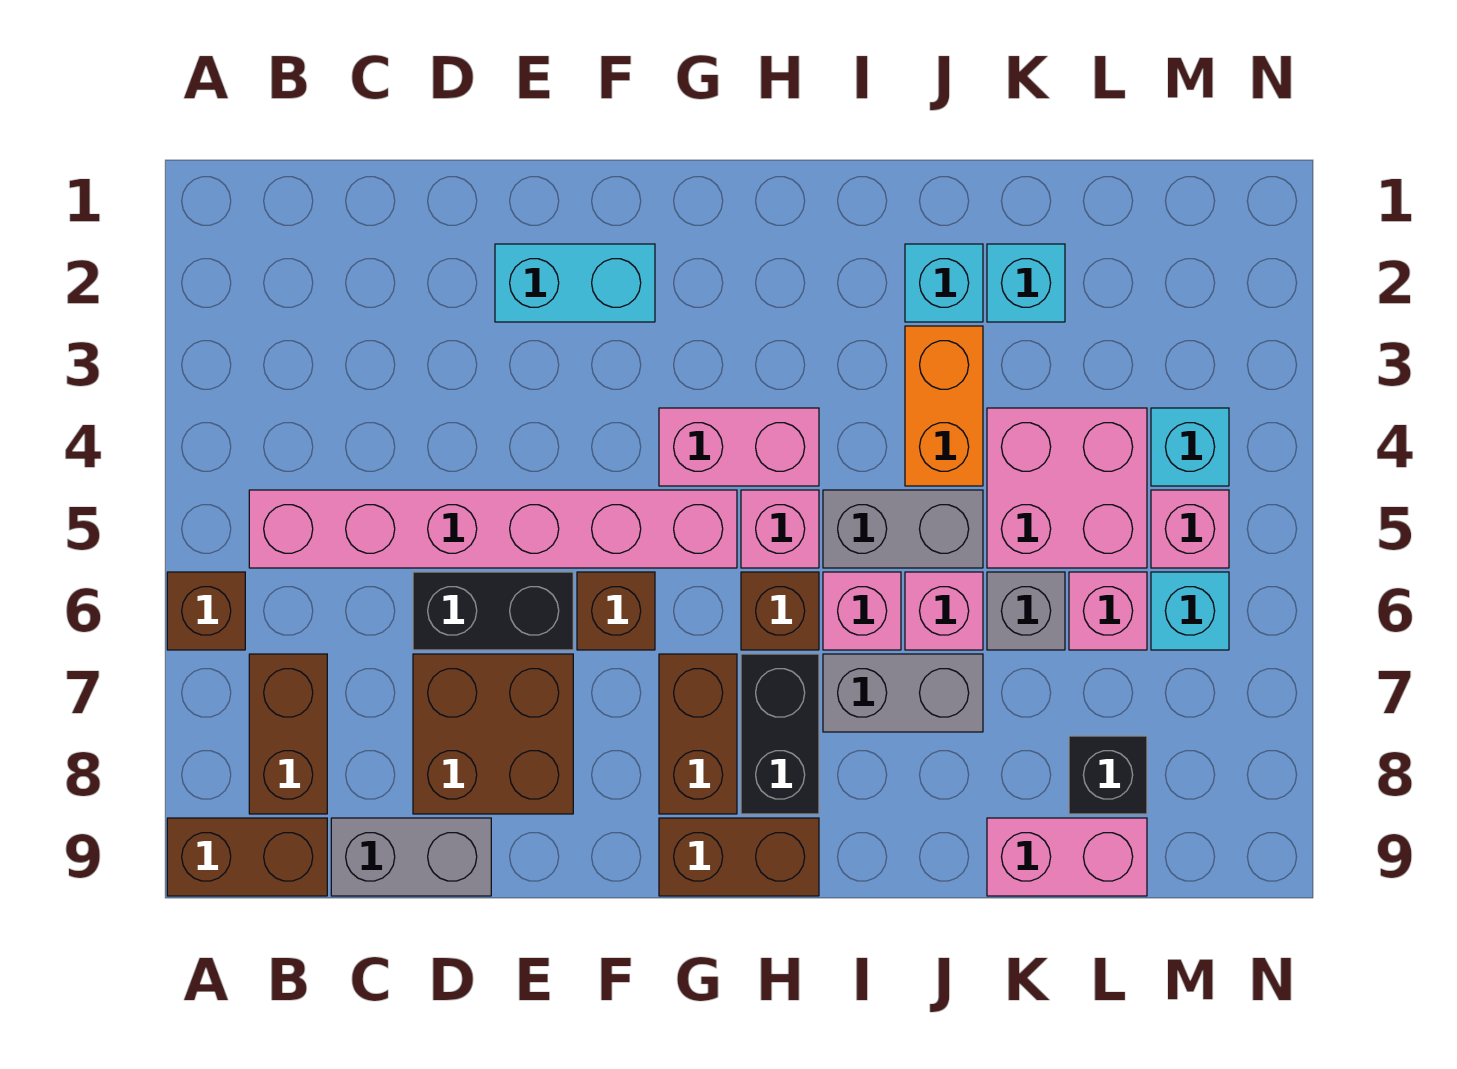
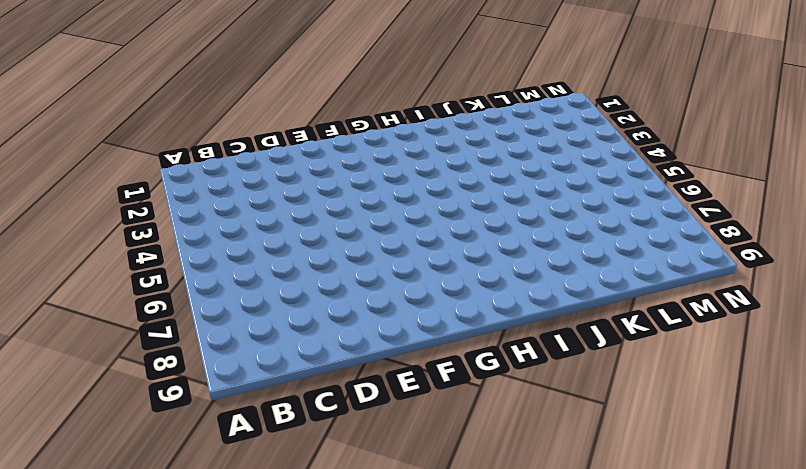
none -> brown brick A6 level 1
none -> brown brick A9:B9 level 1
none -> pink brick B5:G5 level 1
none -> brown brick B7:B8 level 1

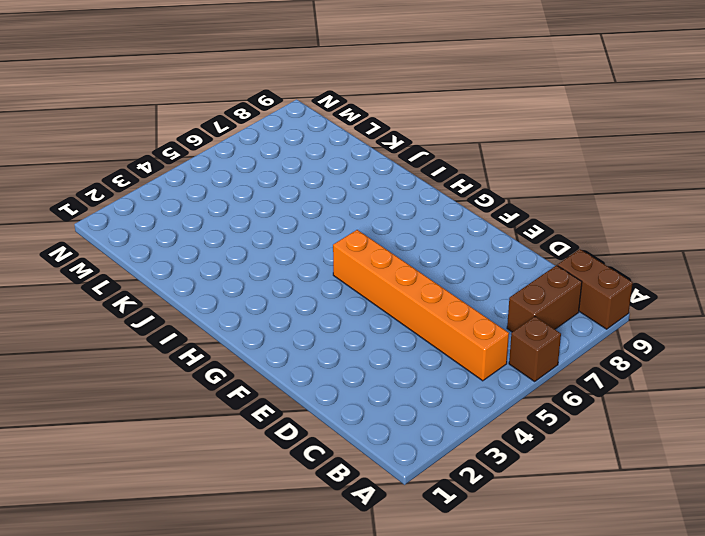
orange brick B5:G5 level 1 -> pink brick B5:G5 level 1
none -> grey brick C9:D9 level 1
none -> black brick D6:E6 level 1
none -> brown brick D7:E8 level 1
none -> cyan brick E2:F2 level 1

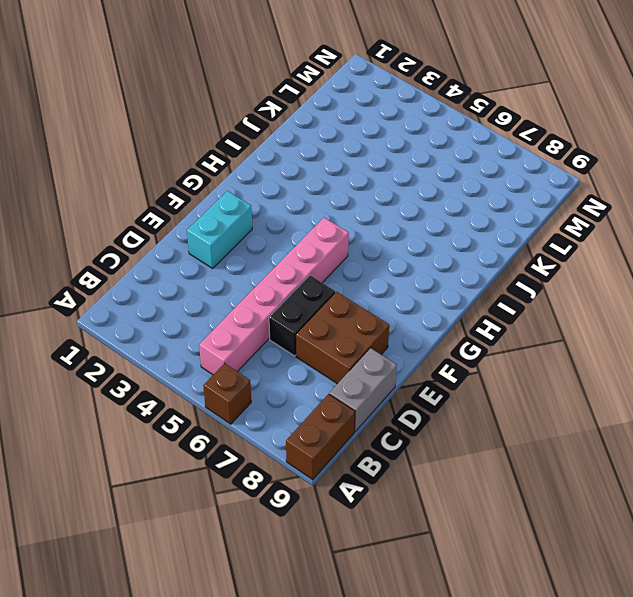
none -> brown brick B7:B8 level 1
none -> brown brick F6 level 1
none -> pink brick G4:H4 level 1
none -> brown brick G7:G8 level 1

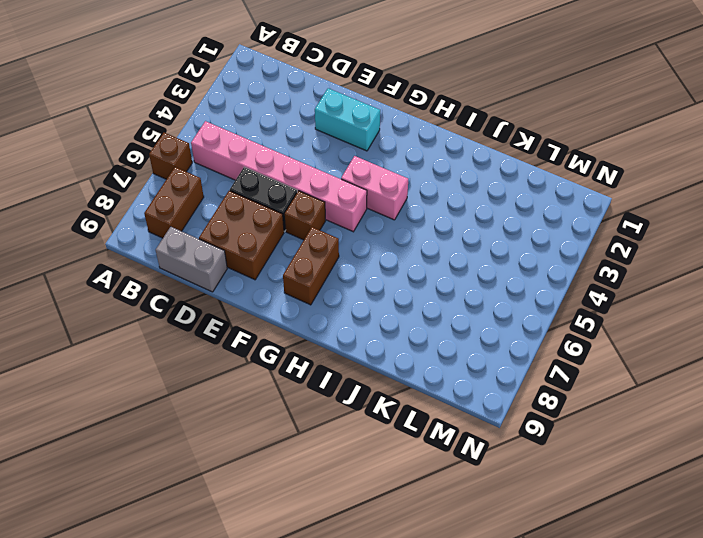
none -> brown brick A9:B9 level 1
none -> brown brick G9:H9 level 1
none -> pink brick H5 level 1
none -> brown brick H6 level 1

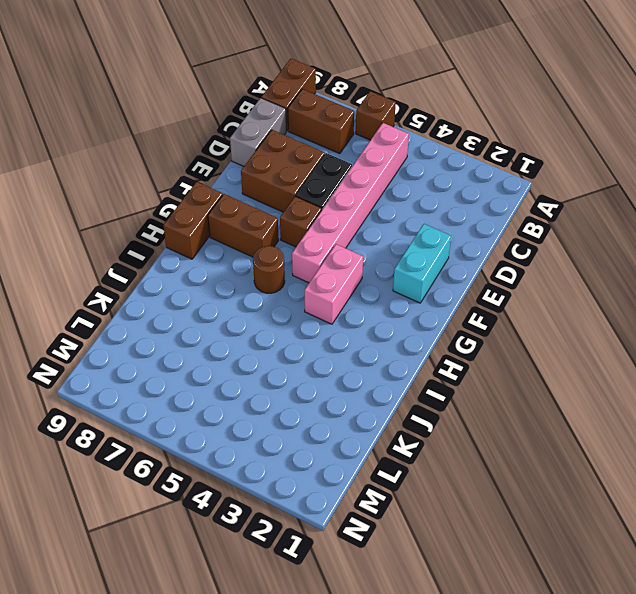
brown round brick H6 level 1 -> brown brick H6 level 1
none -> pink brick H5 level 1
none -> black brick H7:H8 level 1
none -> grey brick I5:J5 level 1
none -> pink brick I6 level 1

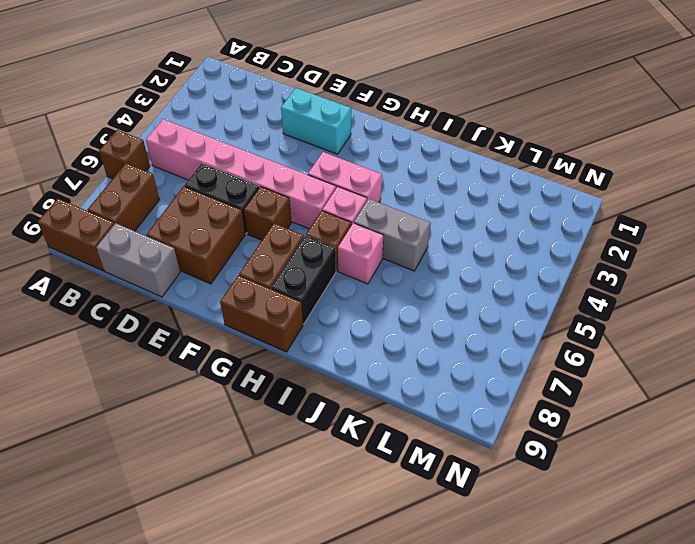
none -> grey brick I7:J7 level 1
none -> cyan brick J2 level 1
none -> orange brick J3:J4 level 1
none -> pink brick J6 level 1

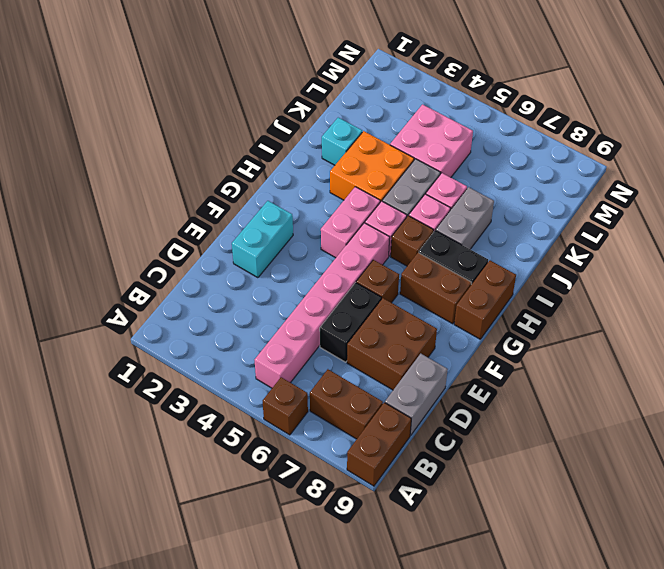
orange brick I3:J4 level 1 -> orange brick J3:J4 level 1
none -> cyan brick K2 level 1
none -> grey brick K6 level 1
none -> pink brick K9:L9 level 1
none -> pink brick L6 level 1

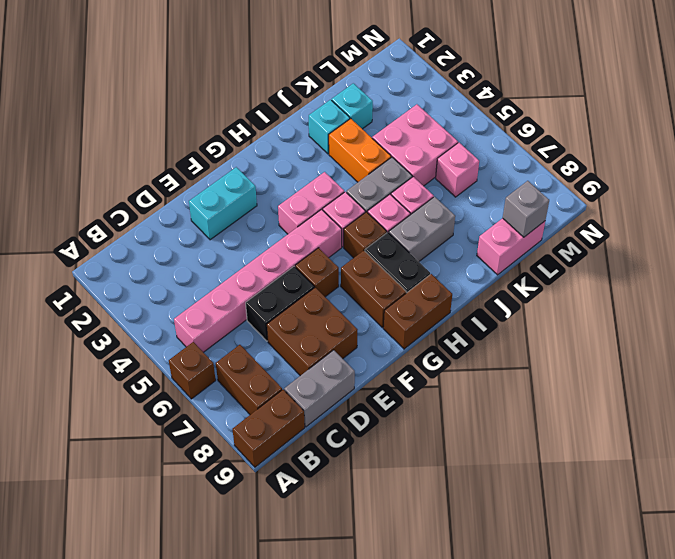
grey brick L9 level 2 -> grey brick K6 level 1
none -> black brick L8 level 1
none -> cyan brick M4 level 1
none -> pink brick M5 level 1
none -> cyan brick M6 level 1

